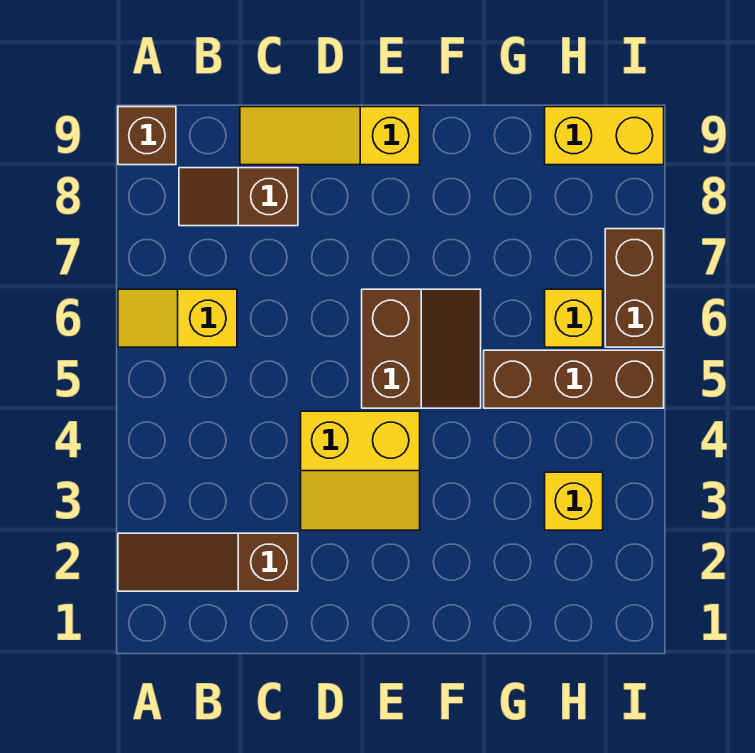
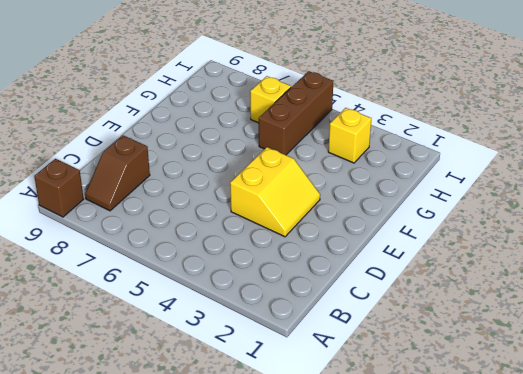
none -> brown slope A2:C2 level 1 top C
none -> yellow slope A6:B6 level 1 top B
none -> yellow slope C9:E9 level 1 top E

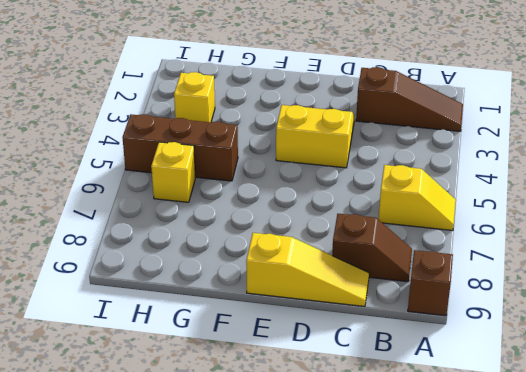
none -> brown slope E5:F6 level 1 top E
none -> yellow brick H9:I9 level 1
none -> brown brick I6:I7 level 1

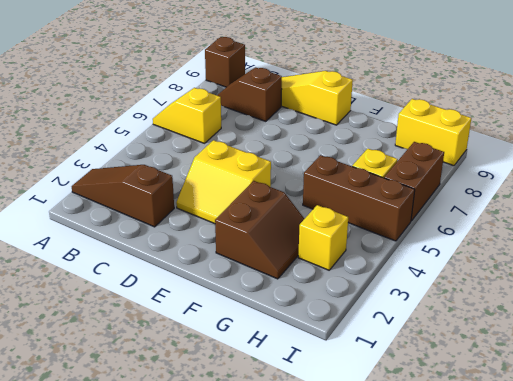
brown slope F2:G3 level 1 top F -> brown slope E5:F6 level 1 top E

